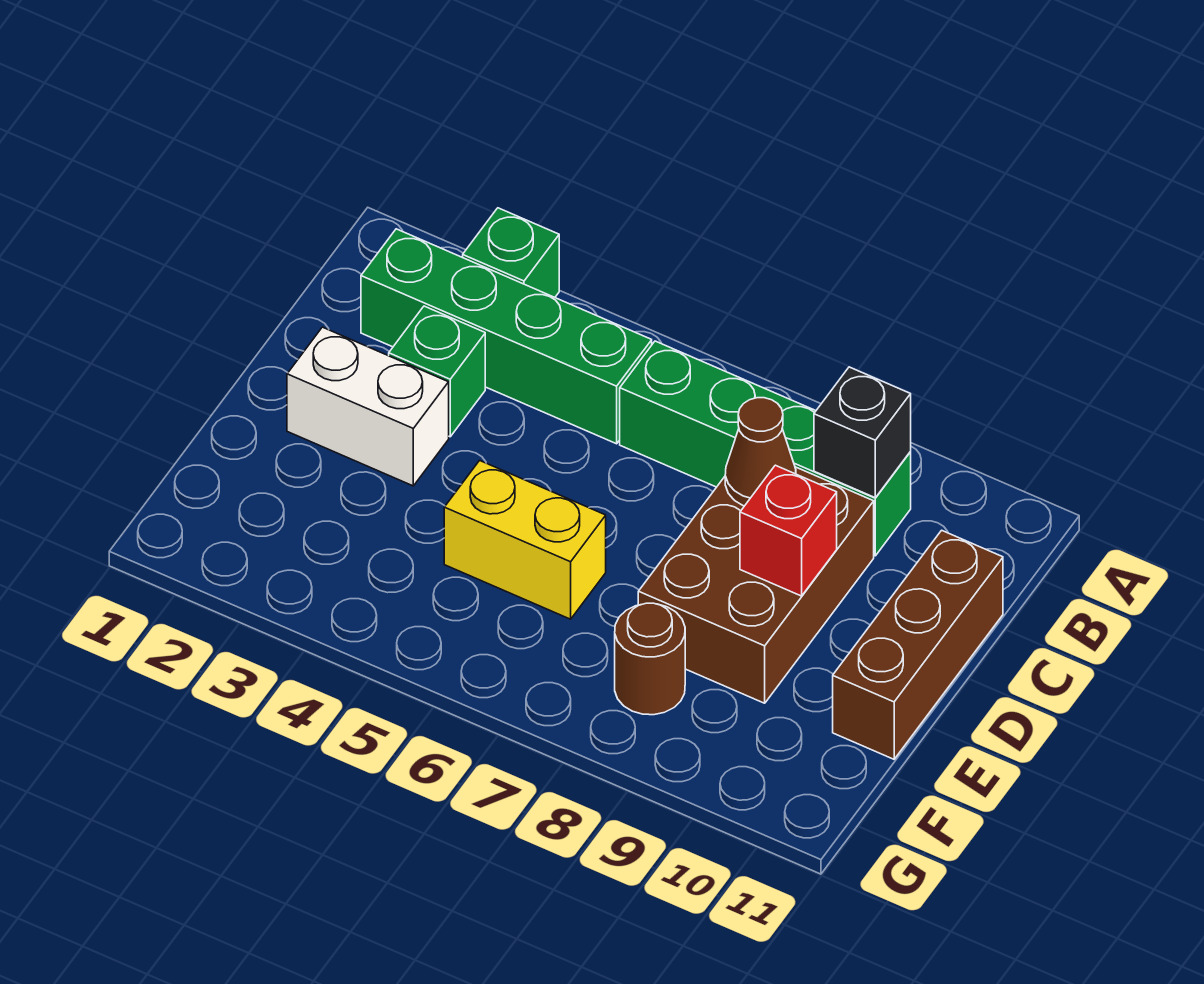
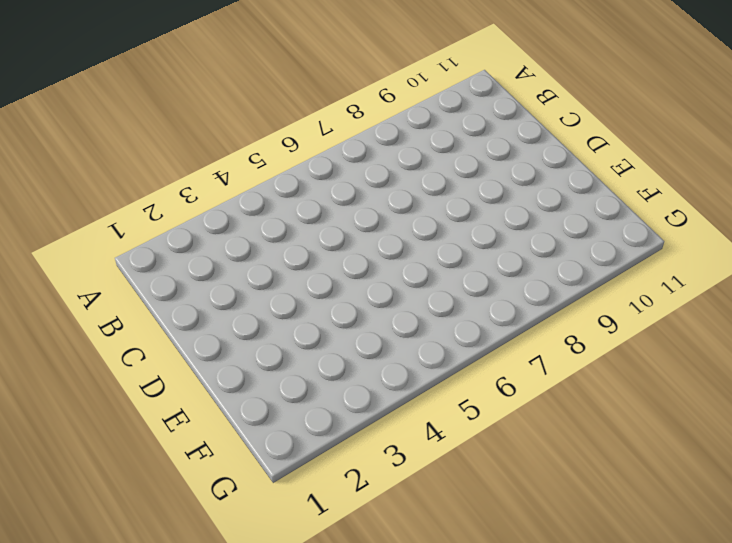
none -> green brick A3 level 1
none -> green brick B2:B5 level 1
none -> green brick B6:B9 level 1

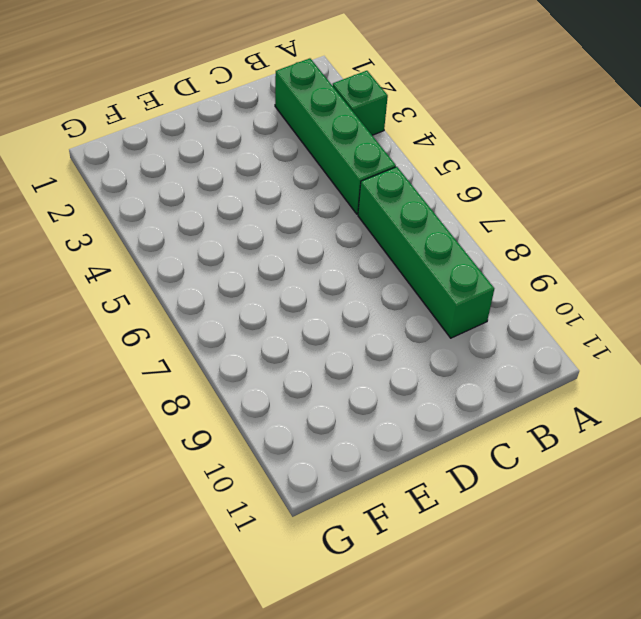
none -> green brick C3 level 1
none -> brown brick C8:E9 level 1
none -> brown brick C11:E11 level 1

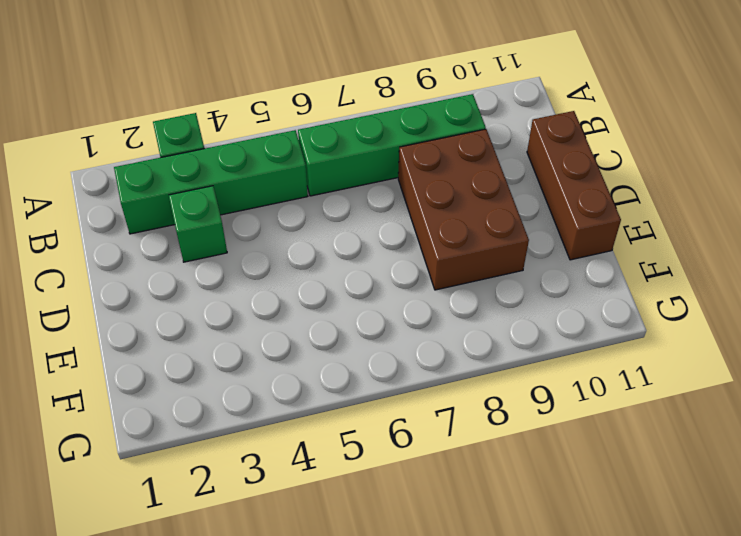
none -> white brick D2:D3 level 1
none -> yellow brick E5:E6 level 1
none -> brown round brick F8 level 1

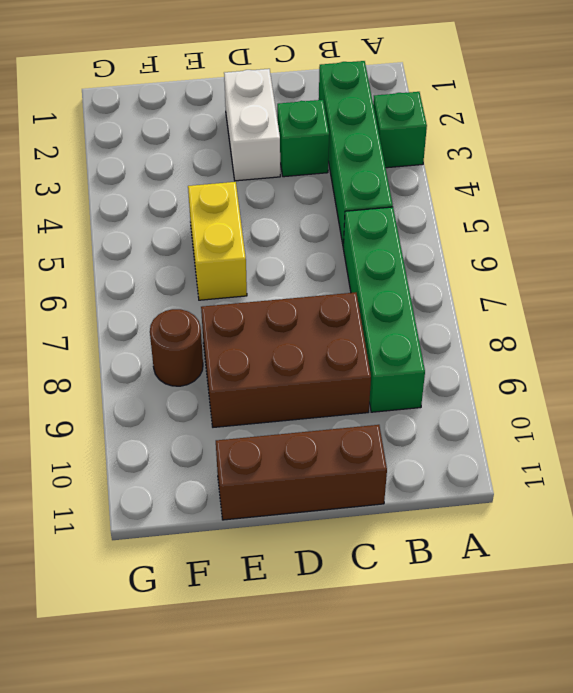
none -> black brick B9 level 2
none -> brown cone C8 level 2
none -> red brick D9 level 2

